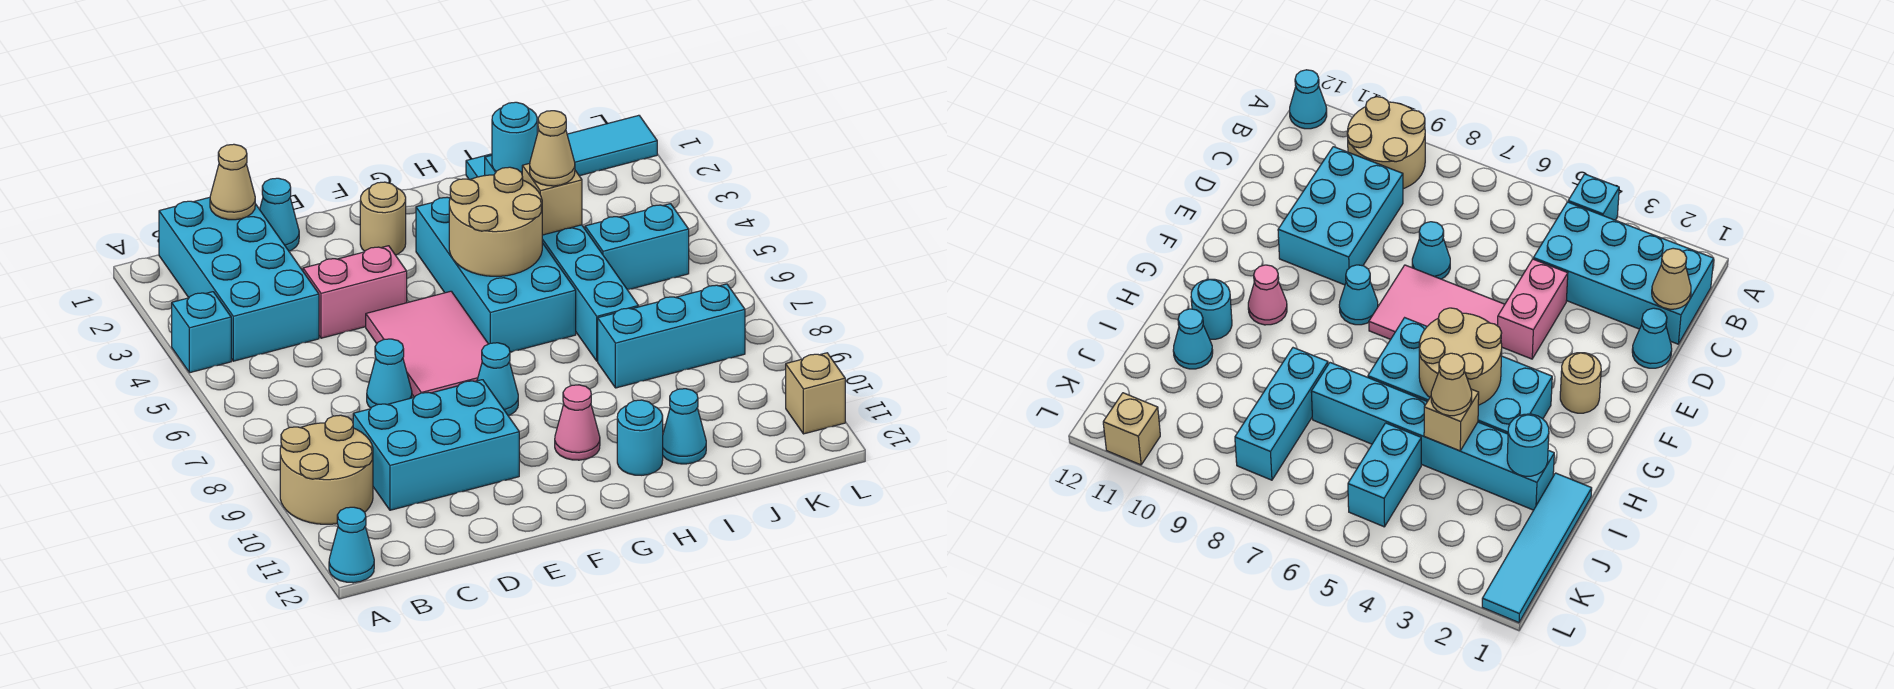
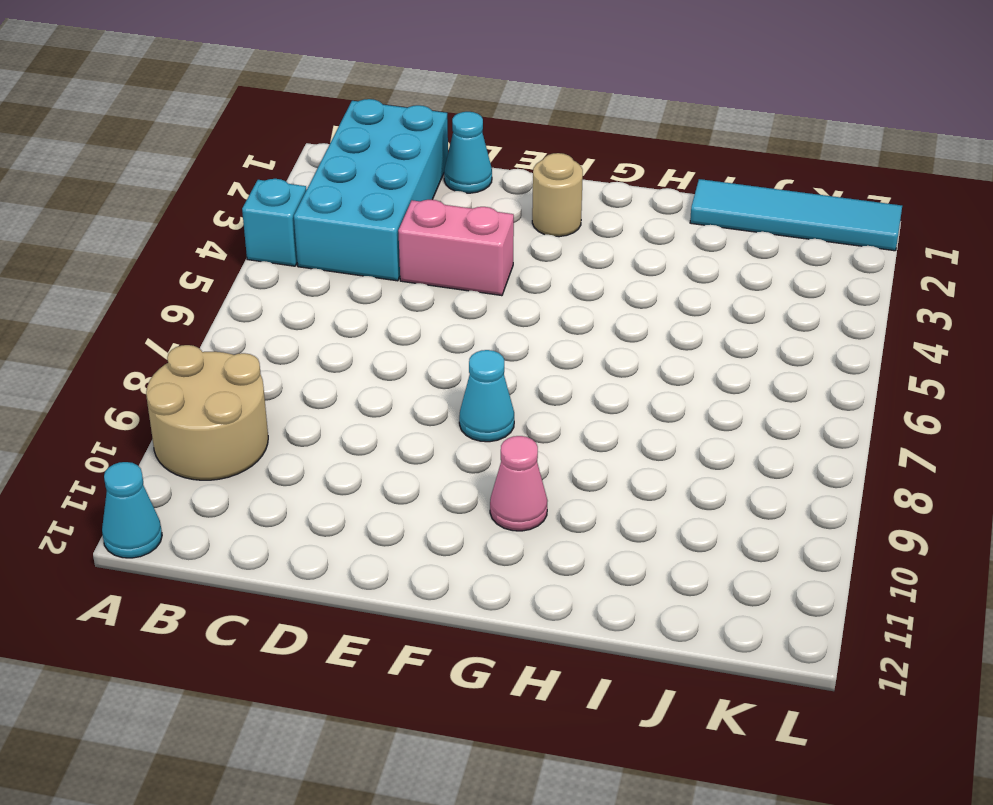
none -> cyan brick C9:E10 level 1
none -> cyan cone D7 level 1
none -> pink tile E5:F7 level 1

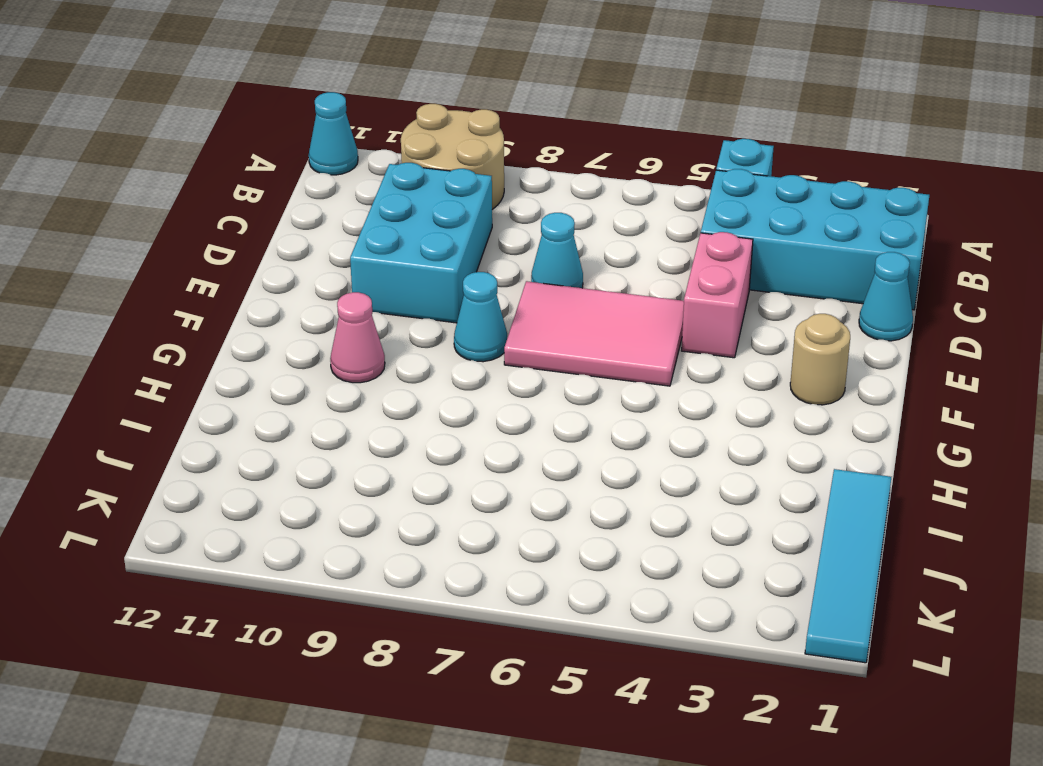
none -> cyan brick G3:H6 level 1
none -> cyan round brick H11 level 1
none -> cyan brick I2:I7 level 1

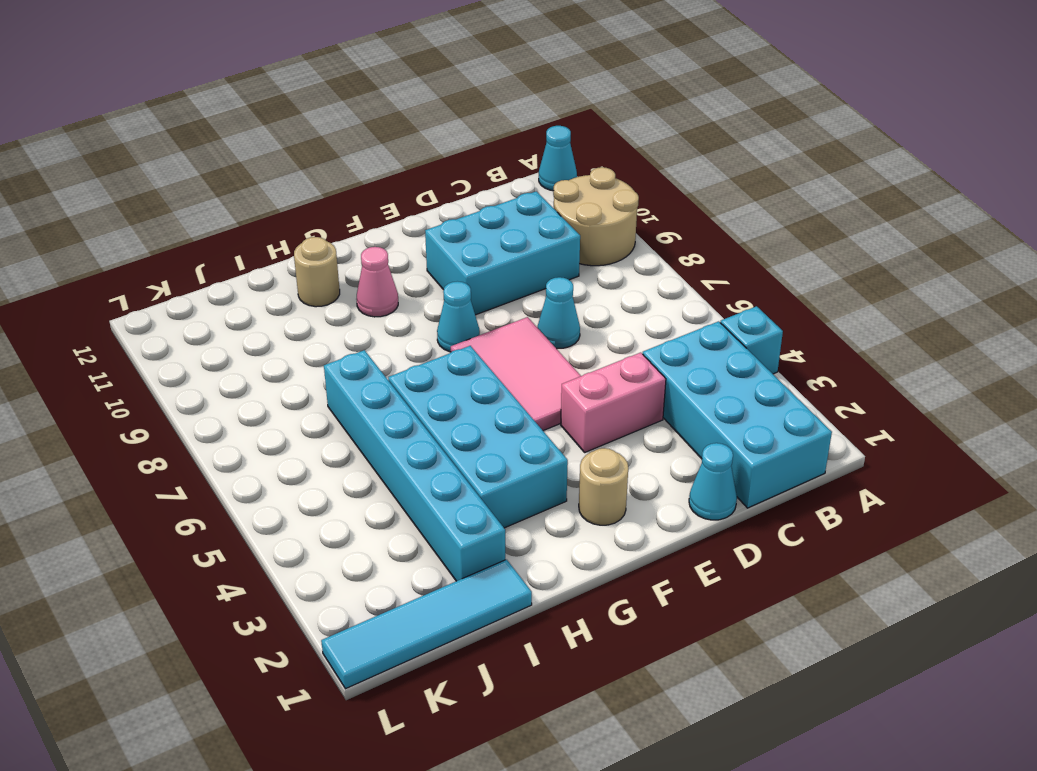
tan round brick H11 level 1 -> cyan round brick H11 level 1
none -> cyan brick I8:K8 level 1
none -> cyan cone I11 level 1
none -> cyan brick J5:K5 level 1

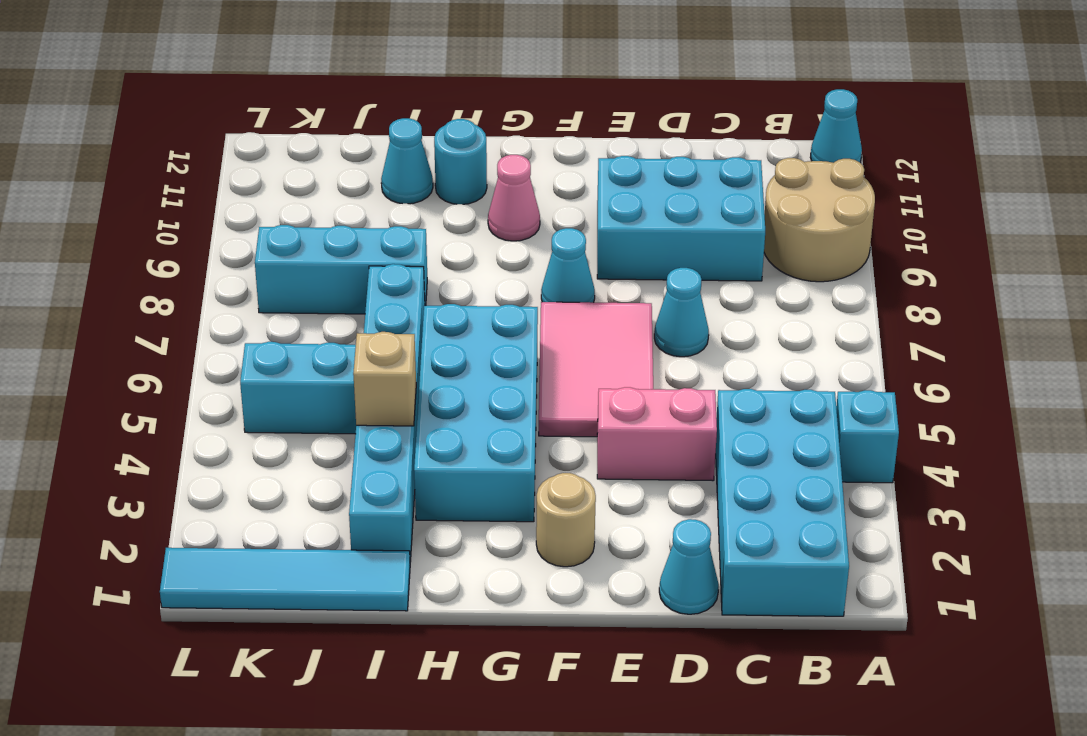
none -> tan brick L11 level 1
none -> tan cone C1 level 2
none -> tan round brick G4:H5 level 2

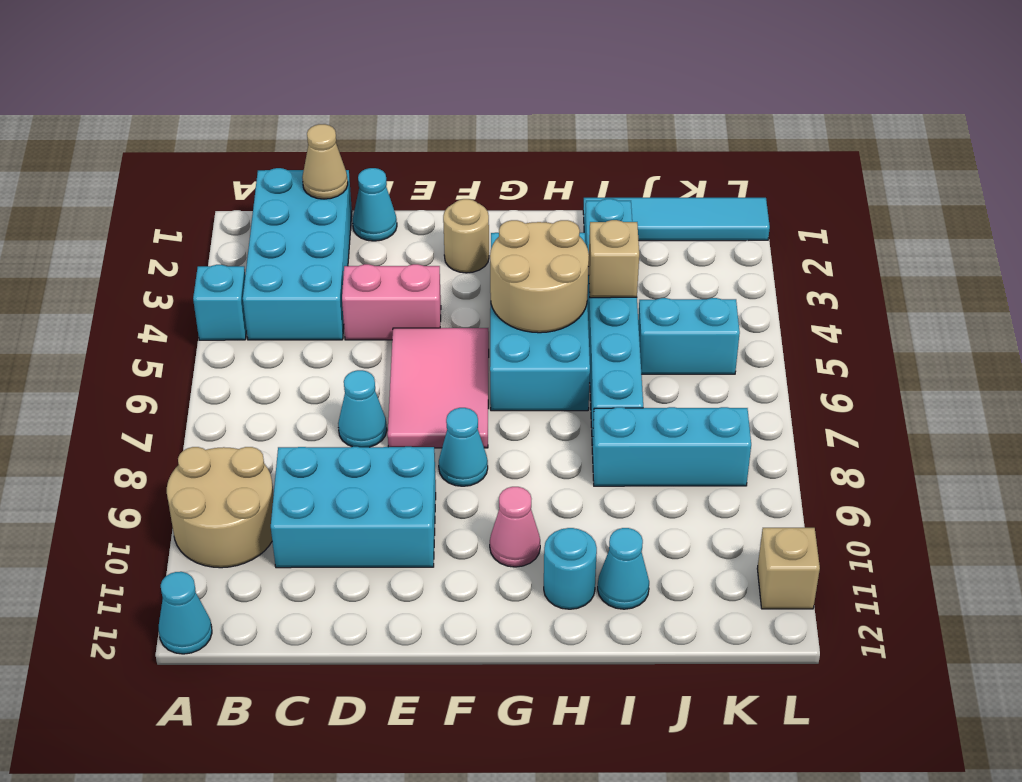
none -> cyan round brick I2 level 2
none -> tan cone I4 level 3

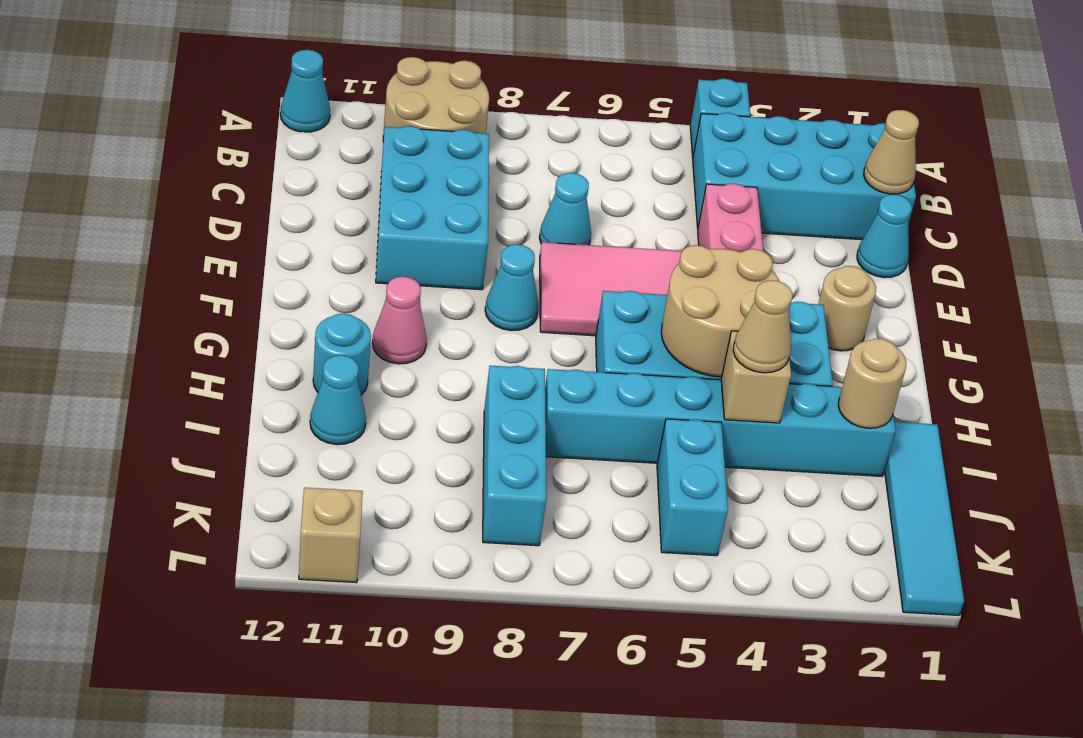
tan round brick I2 level 2 -> cyan round brick I2 level 2

